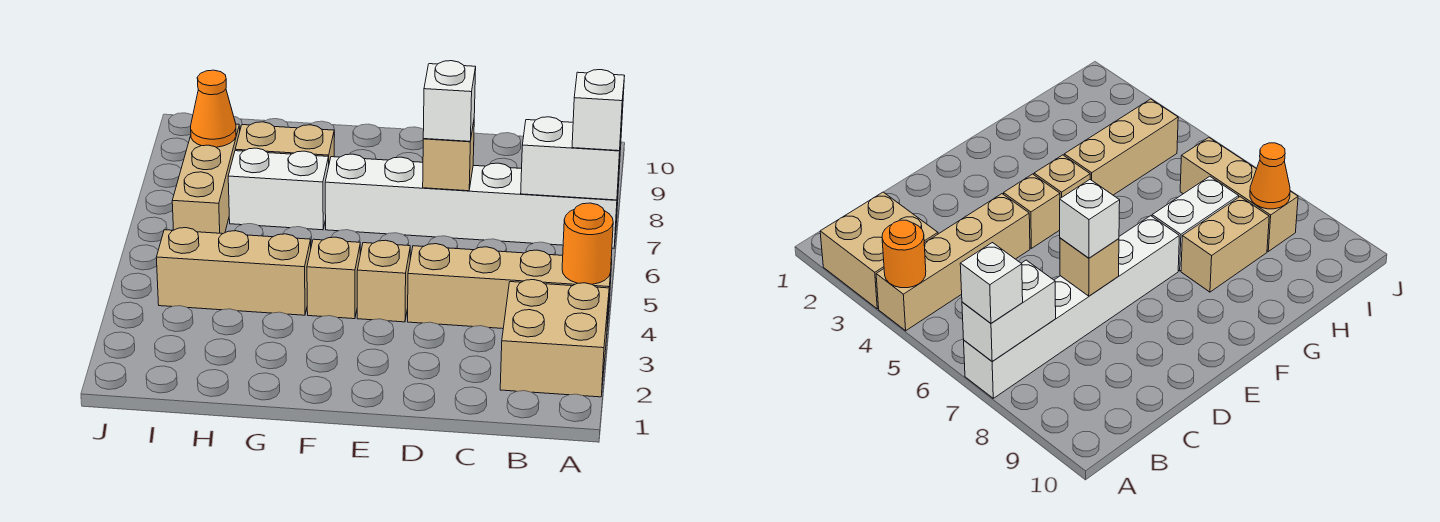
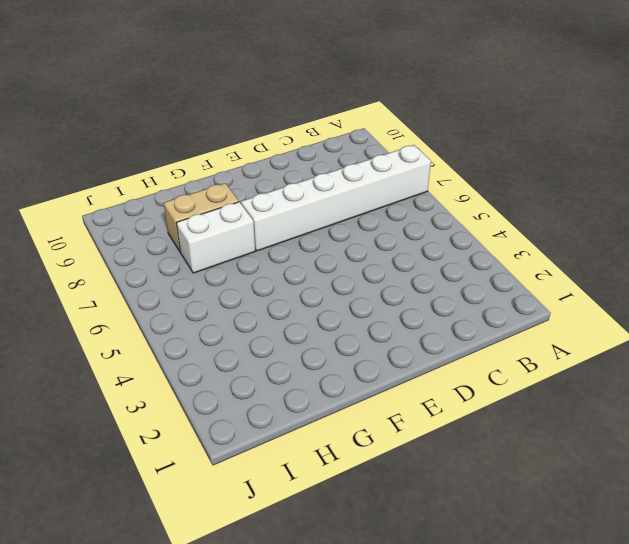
none -> tan brick A2:B3 level 1
none -> tan brick A4:D4 level 1
none -> tan brick E4 level 1

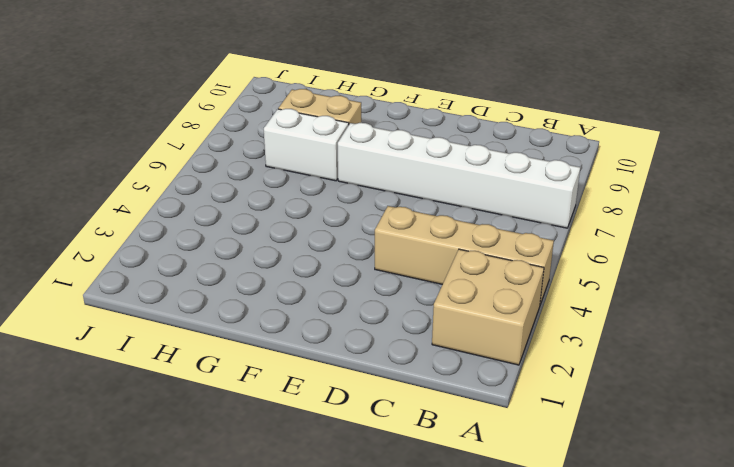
none -> tan brick E4 level 1
none -> tan brick F4 level 1
none -> tan brick G4:I4 level 1

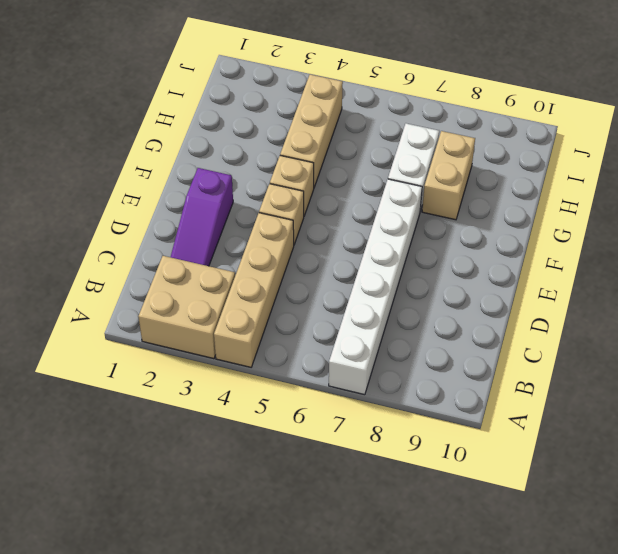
purple slope C2:E2 level 1 top E -> none
none -> tan brick I6:I8 level 1
none -> orange round brick A4 level 2
none -> white brick A7:B7 level 2

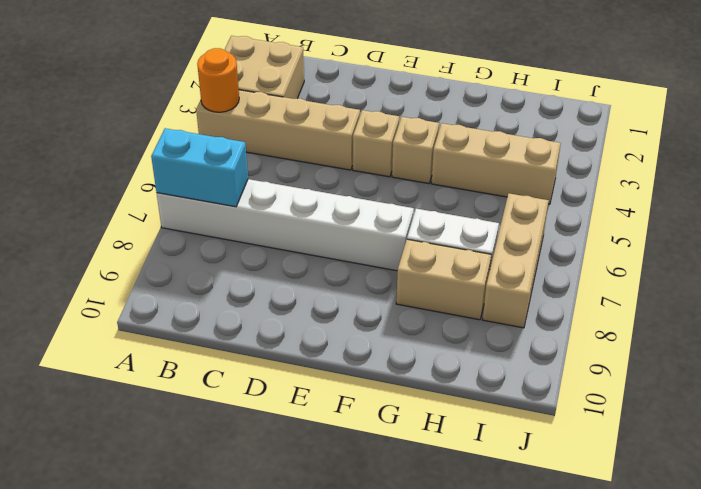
cyan brick A7:B7 level 2 -> white brick A7:B7 level 2
none -> tan brick D7 level 2
none -> orange cone I8 level 2
none -> white brick A7 level 3

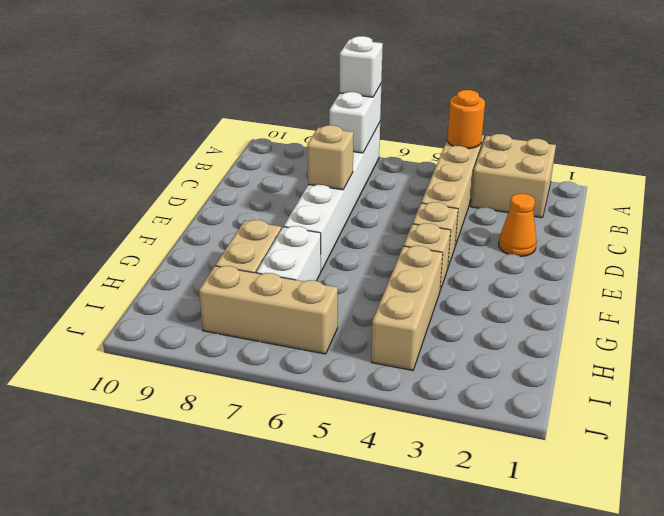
orange cone D2 level 1 -> orange cone I8 level 2
none -> white brick D7 level 3

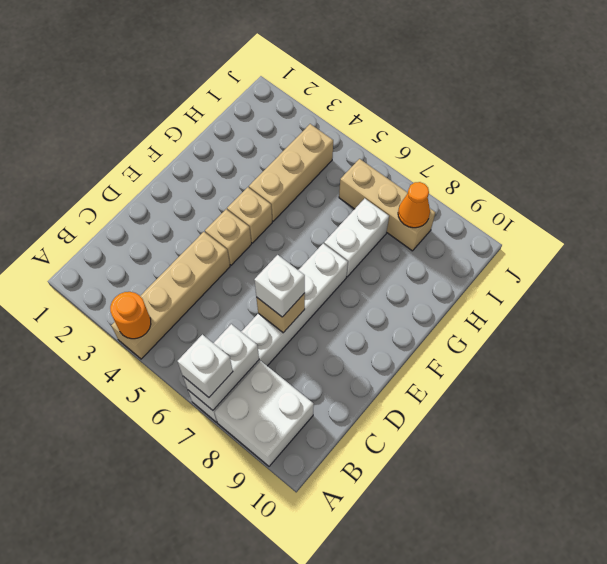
white brick A8:B9 level 1 -> none
none -> tan brick A2:B3 level 1
none -> tan brick G8:H8 level 1

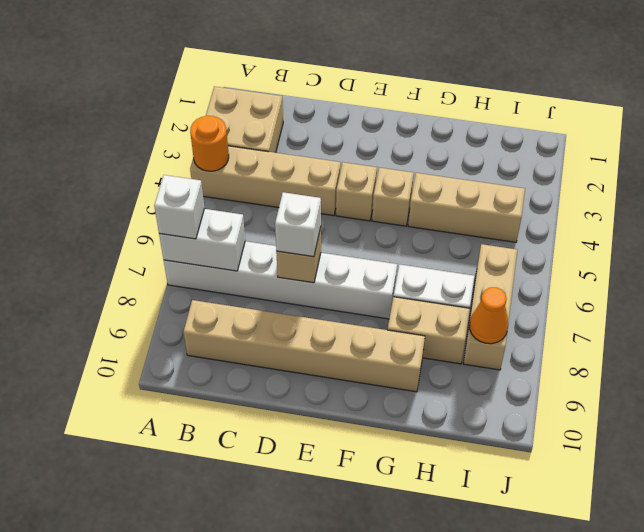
tan brick B9:G9 level 1 -> none

